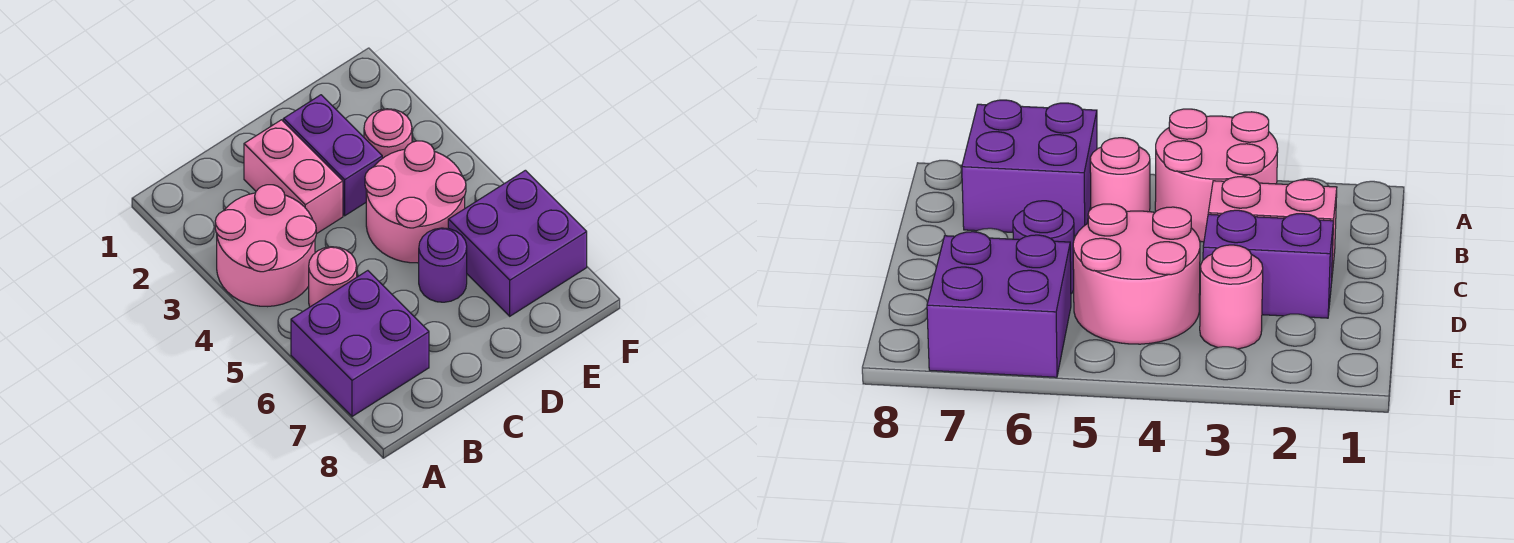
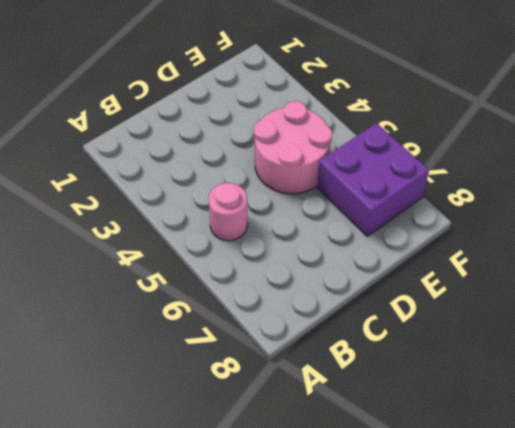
none -> pink round brick A3:B4 level 1
none -> purple brick A6:B7 level 1

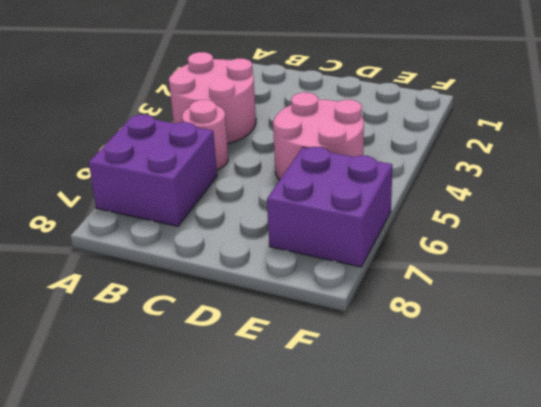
none -> pink brick C2:C3 level 1
none -> purple brick D2:D3 level 1

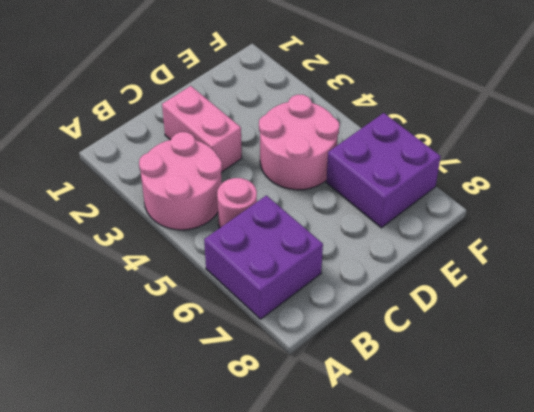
none -> purple brick D2:D3 level 1
none -> purple round brick D6 level 1

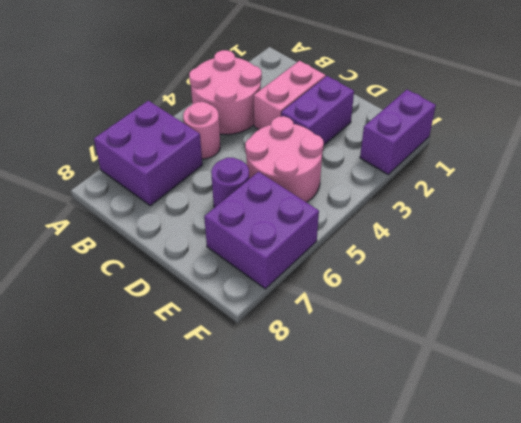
purple brick F1:F2 level 1 -> none
none -> pink round brick E3 level 1

